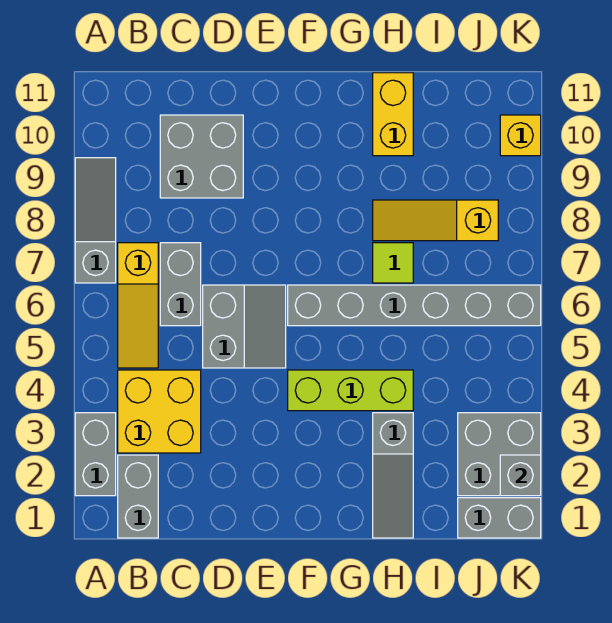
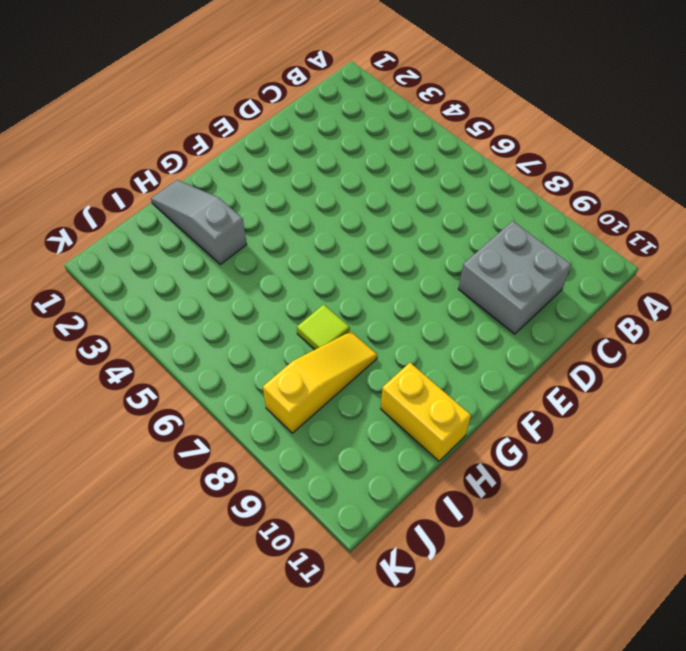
none -> grey brick A2:A3 level 1
none -> grey slope A7:A9 level 1 top 7
none -> grey brick B1:B2 level 1

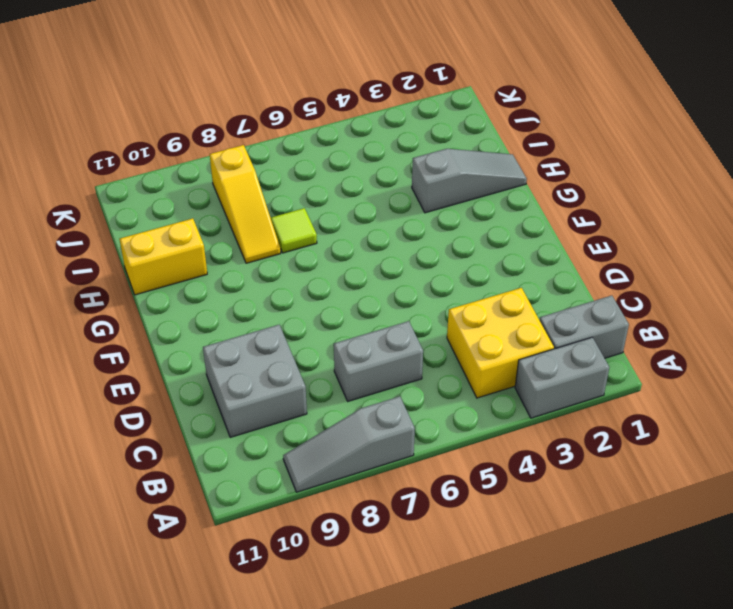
none -> yellow slope B5:B7 level 1 top 7
none -> grey slope D5:E6 level 1 top D
none -> lime brick F4:H4 level 1

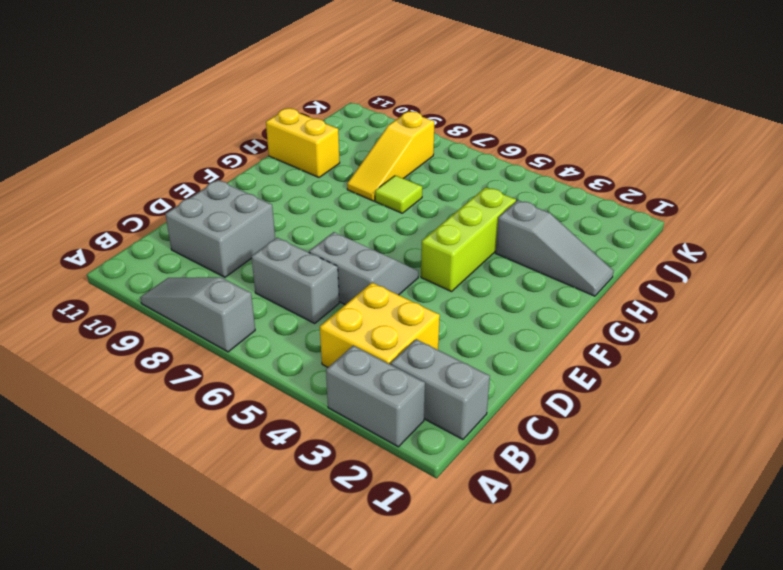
none -> yellow slope B5:B7 level 1 top 7
none -> grey brick F6:K6 level 1
none -> grey brick J1:K1 level 1

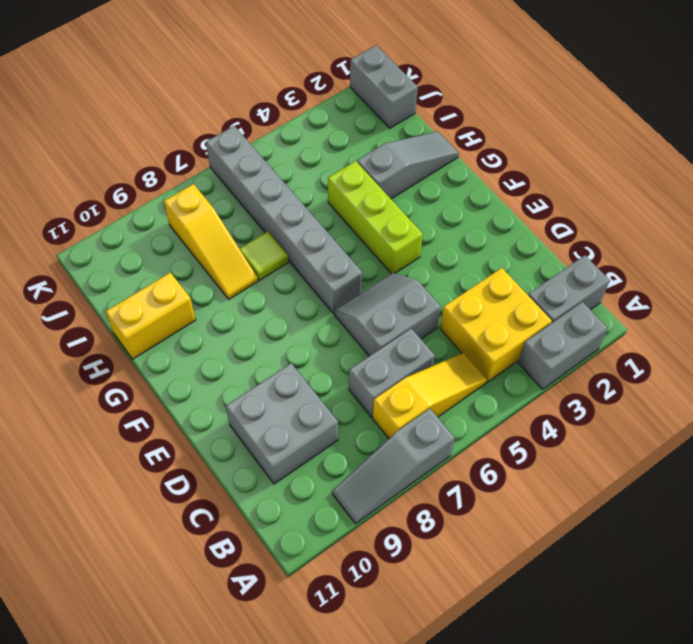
none -> grey brick J2:K3 level 1
none -> yellow brick K10 level 1
none -> grey brick K2 level 2

